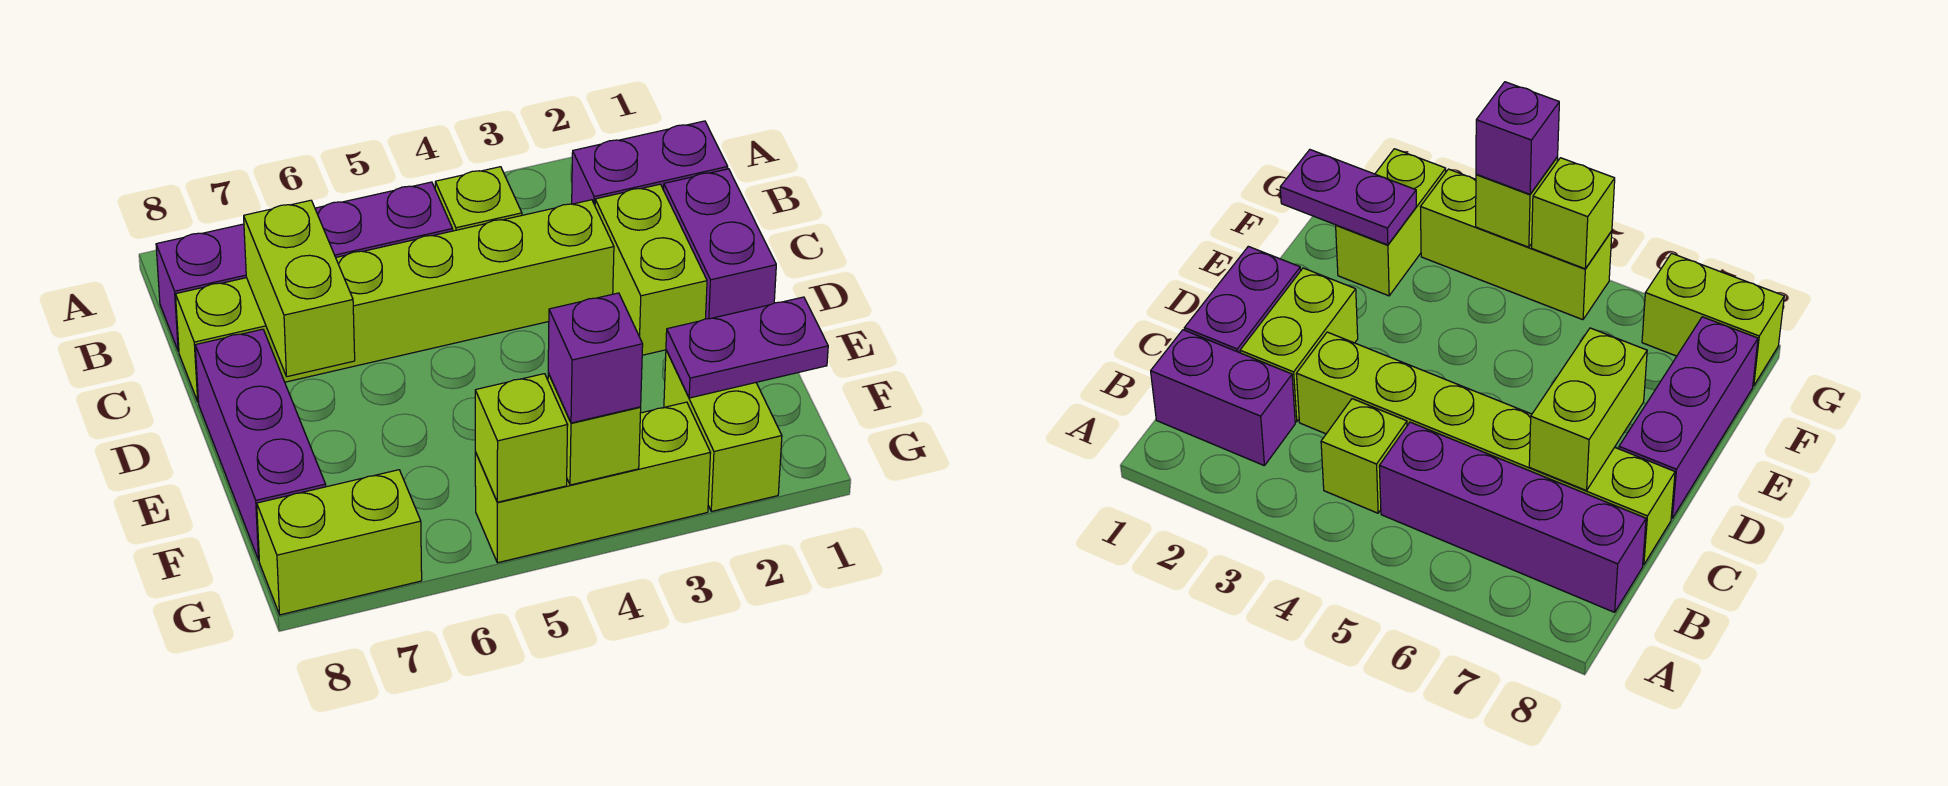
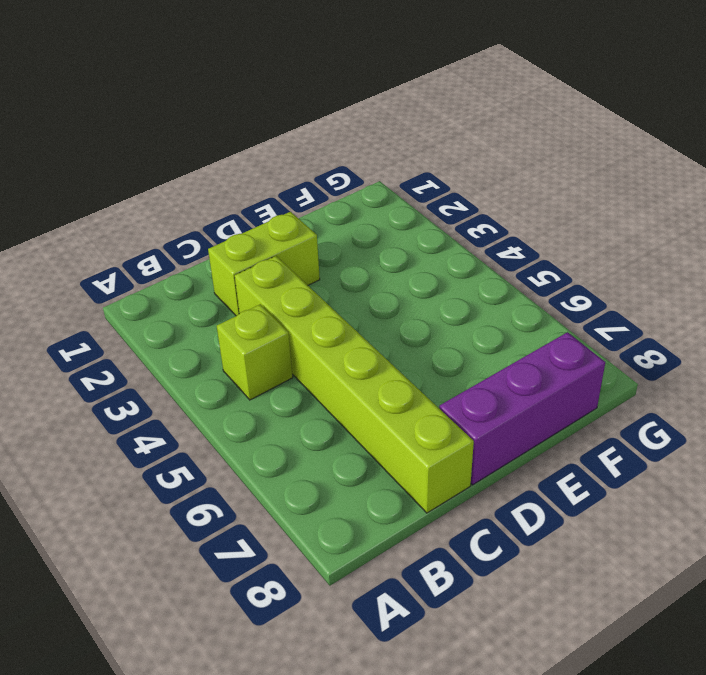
none -> purple brick B1:B2 level 1
none -> purple brick B5:B8 level 1
none -> purple brick C1:D1 level 1

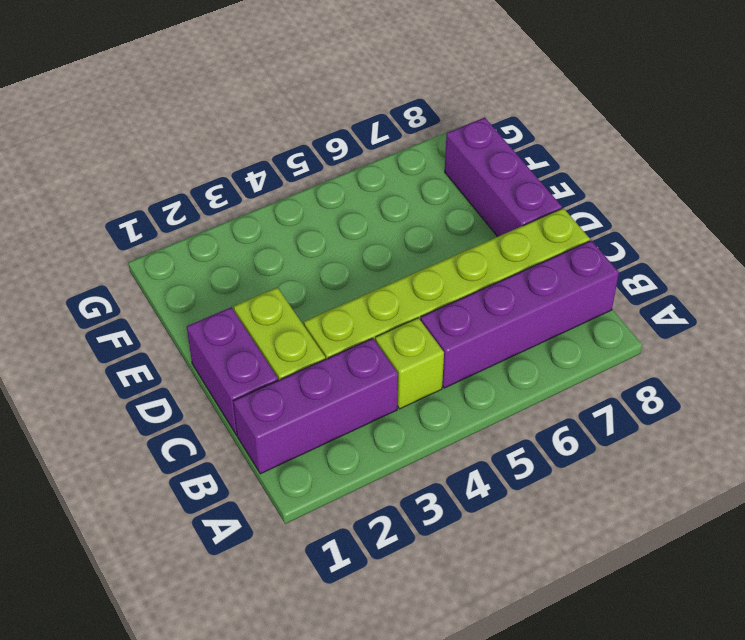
purple brick B1:B3 level 1 -> purple brick B1:B2 level 1
none -> lime brick F2:G2 level 1
none -> lime brick G3:G5 level 1
none -> lime brick G7:G8 level 1

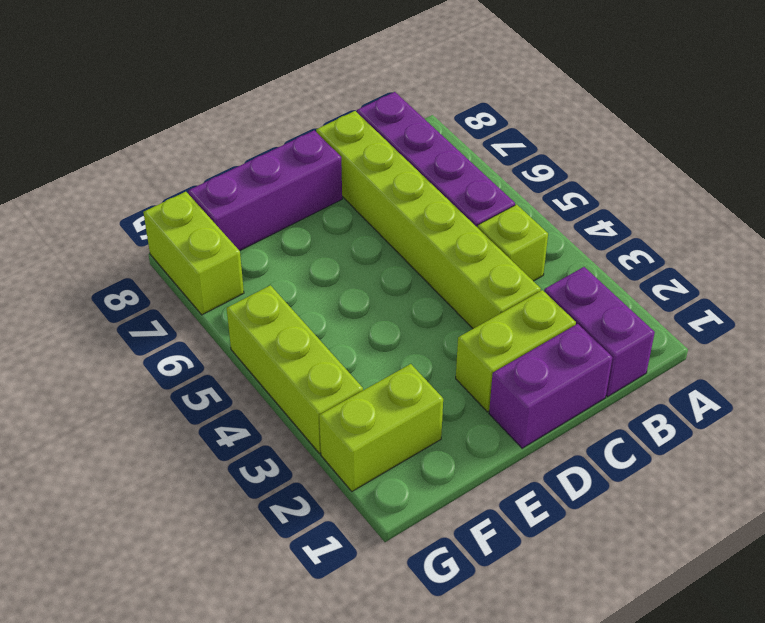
none -> lime brick C7:D7 level 2
none -> purple plate F1:F2 level 2
none -> lime brick G4 level 2

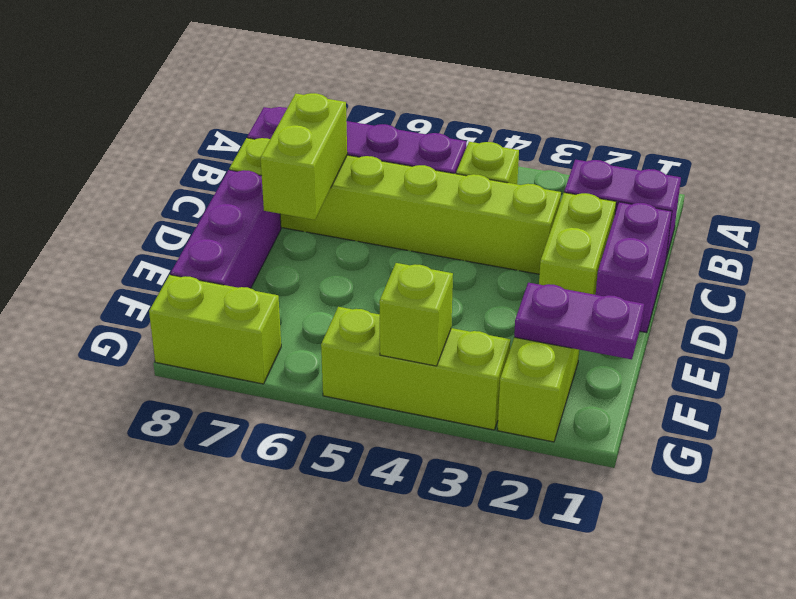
none -> lime brick G5 level 2
none -> purple brick G4 level 3

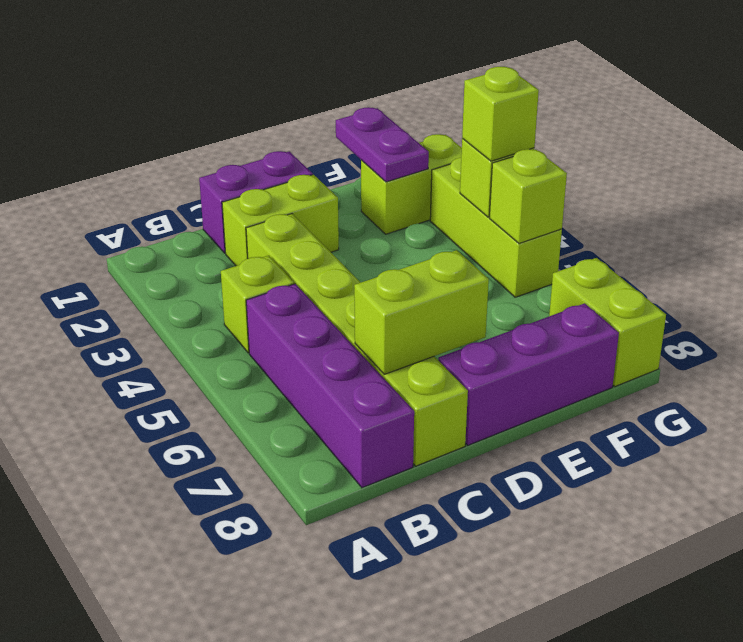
lime brick G4 level 3 -> purple brick G4 level 3
none -> purple brick B1:B2 level 1

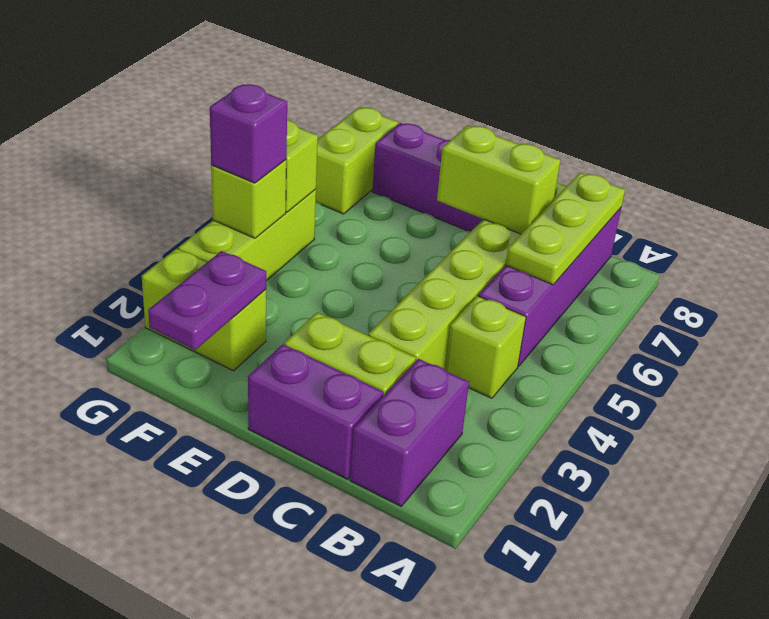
lime plate B6:B8 level 2 -> none

